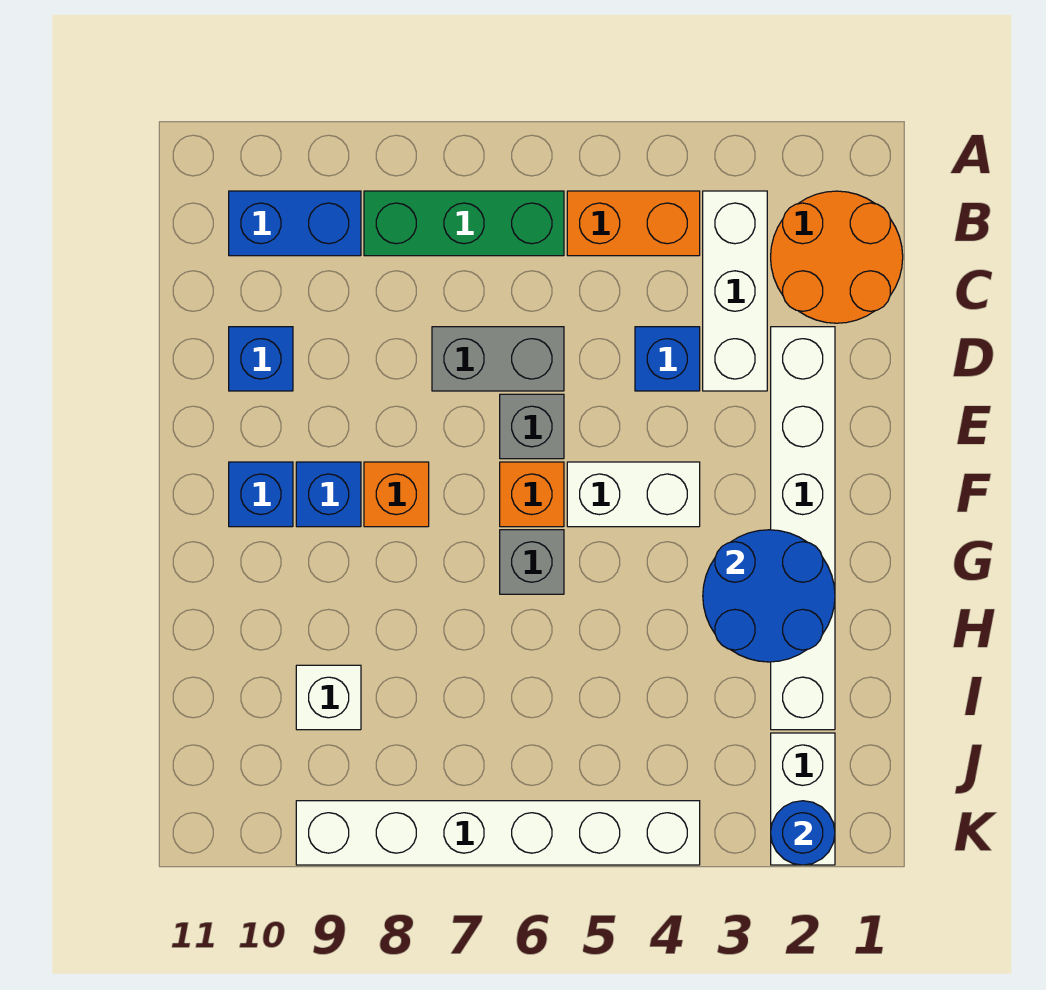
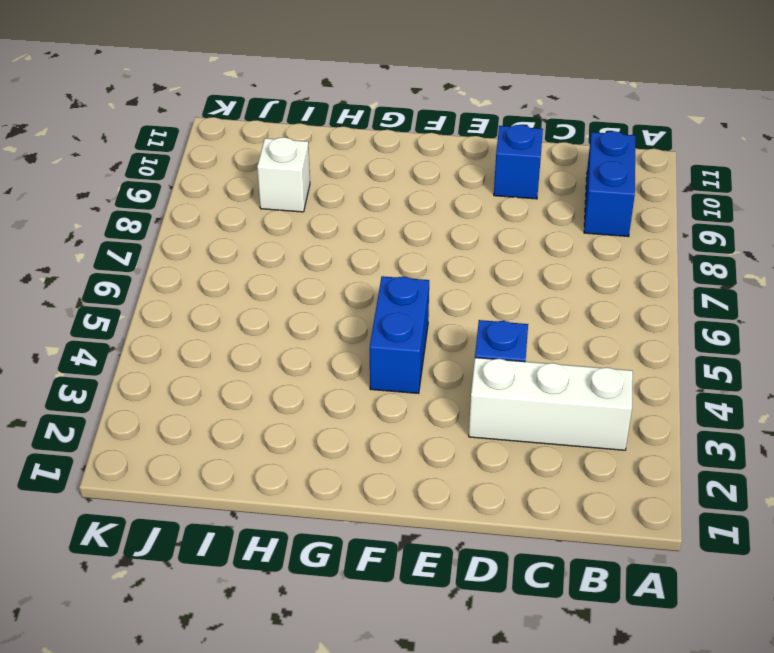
blue brick F4:F5 level 1 -> white brick F4:F5 level 1
none -> orange round brick B1:C2 level 1
none -> orange brick B4:B5 level 1
none -> green brick B6:B8 level 1

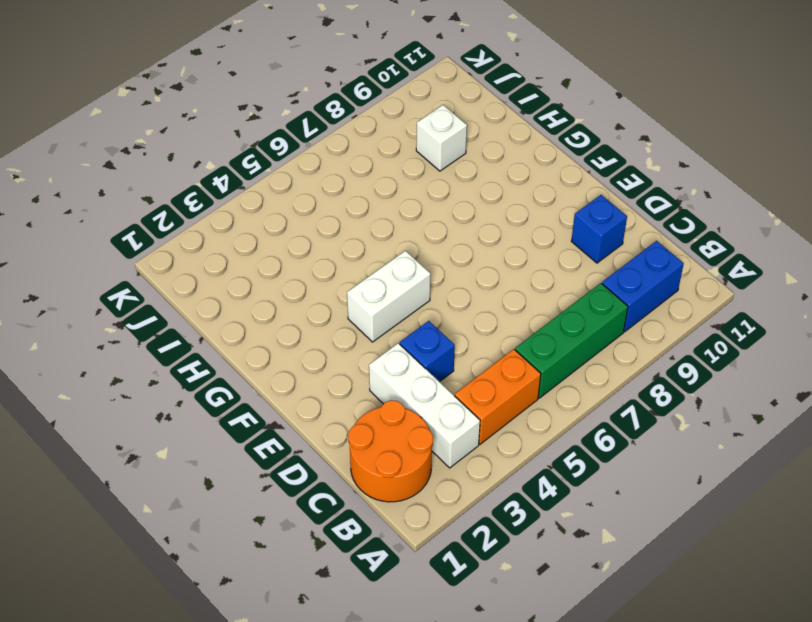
none -> white brick D2:I2 level 1
none -> grey brick D6:D7 level 1
none -> grey brick E6 level 1

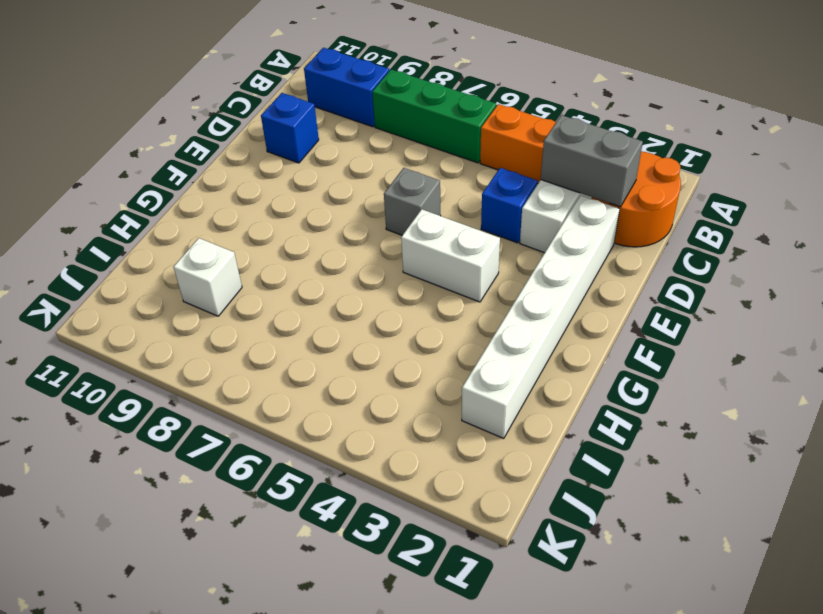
grey brick C2:C3 level 2 -> grey brick D6:D7 level 1
none -> orange brick F6 level 1
none -> orange brick F8 level 1
none -> blue brick F9 level 1

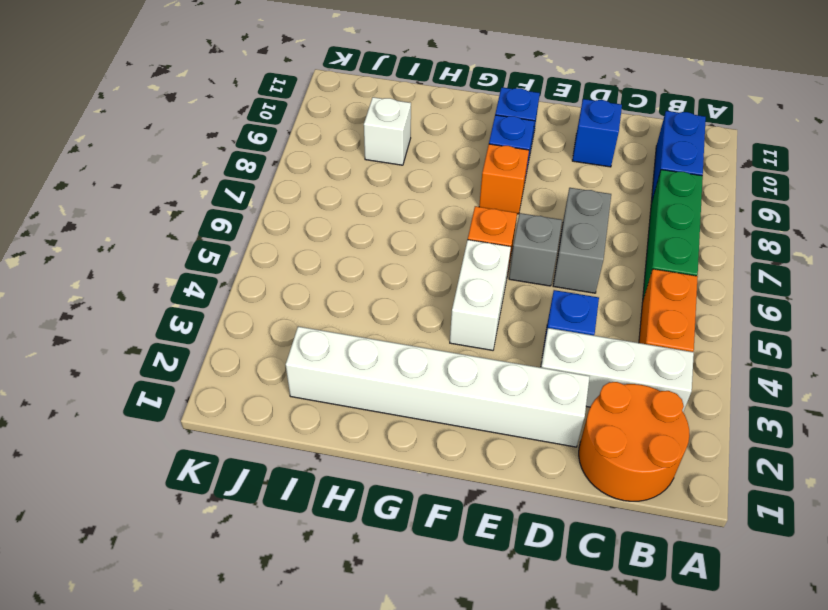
none -> grey brick G6 level 1
none -> white brick J2:K2 level 1
none -> white brick K4:K9 level 1

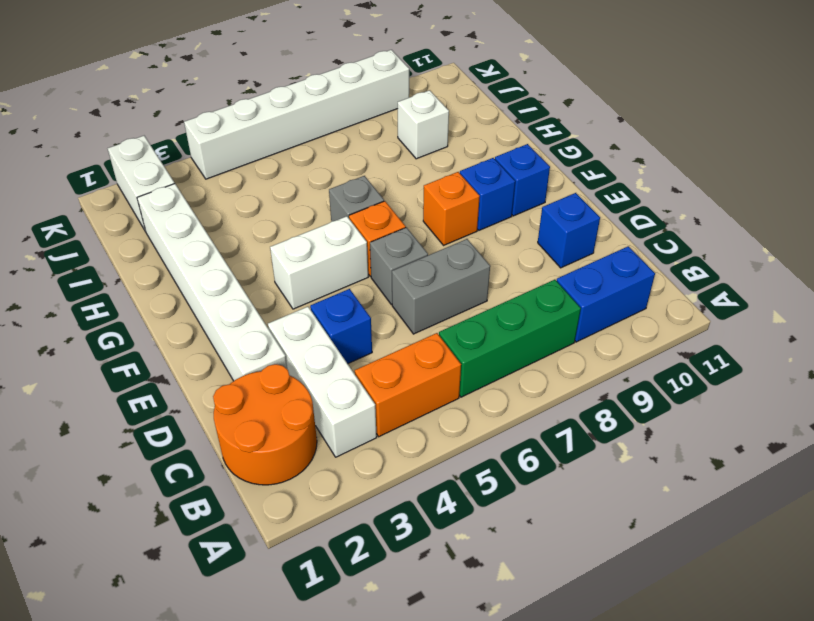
none -> blue round brick G2:H3 level 2
none -> blue round brick K2 level 2

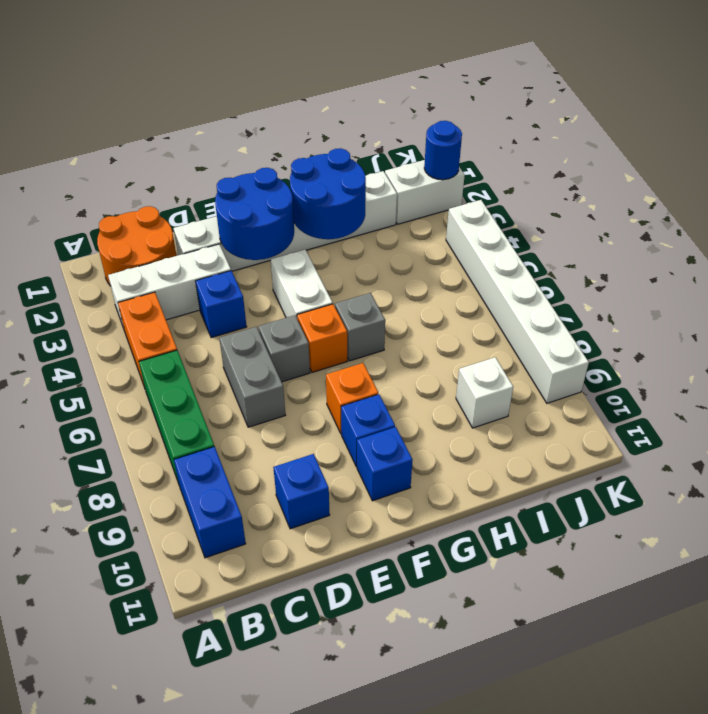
blue round brick E2:F3 level 2 -> none

